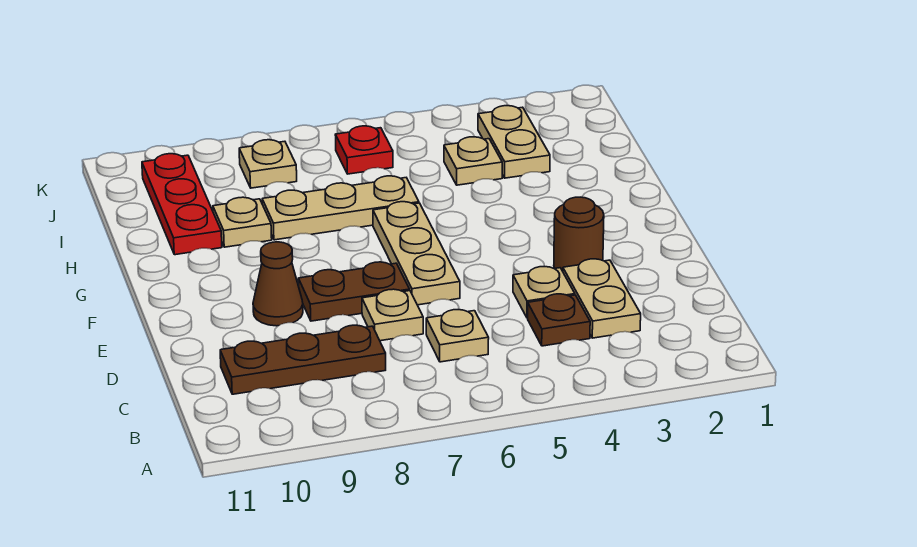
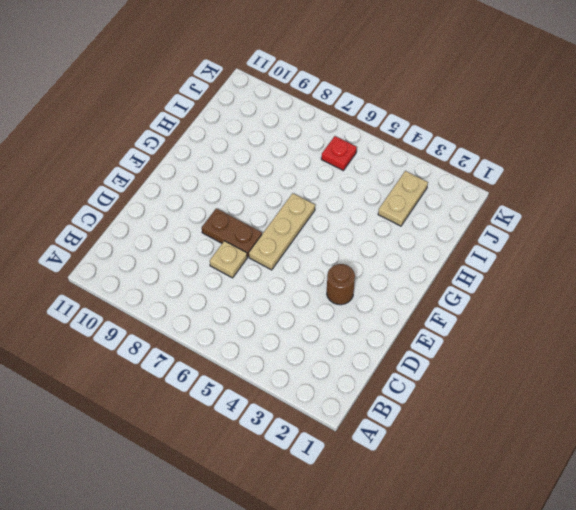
none -> tan plate C3:D3 level 1
none -> brown plate C4 level 1
none -> tan plate C6 level 1

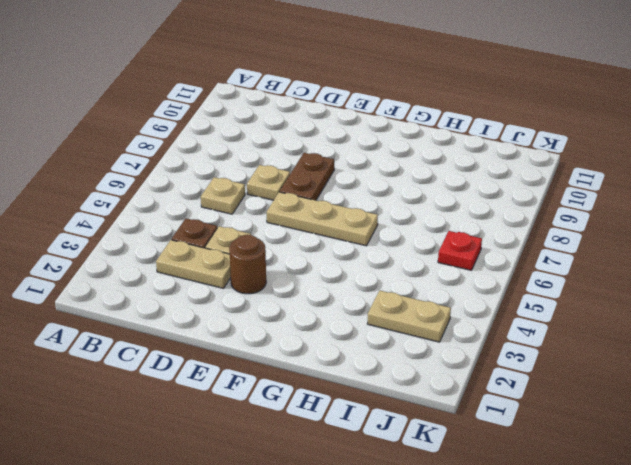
none -> brown plate C8:C10 level 1
none -> brown cone E9 level 1
none -> tan plate H6:H8 level 1

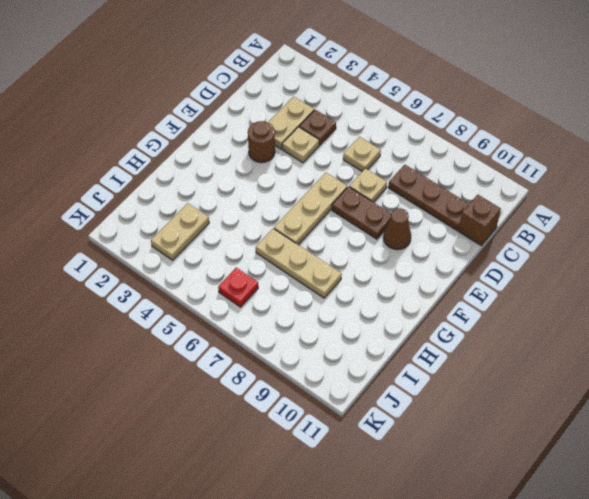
brown brick C11 level 1 -> none
none -> tan plate H9 level 1
none -> red plate H10:J10 level 1
none -> tan plate I4 level 1

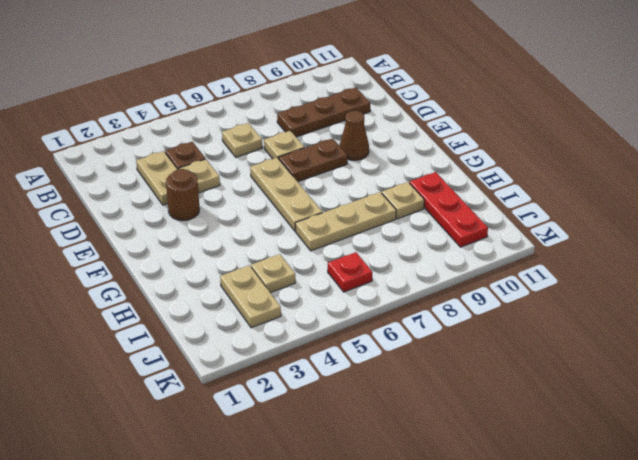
none -> tan plate J8 level 1

